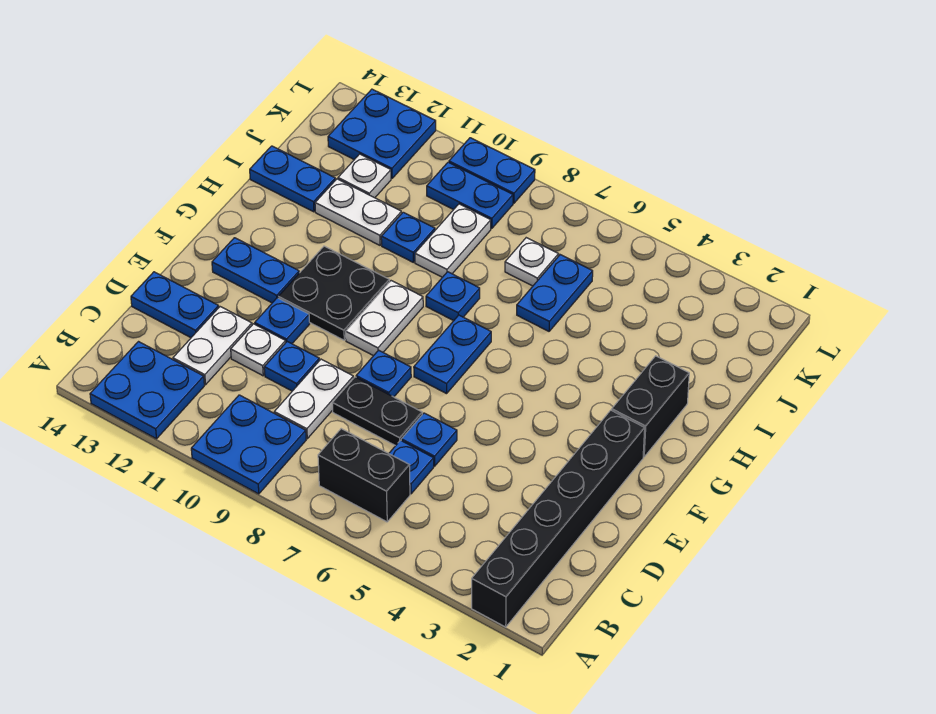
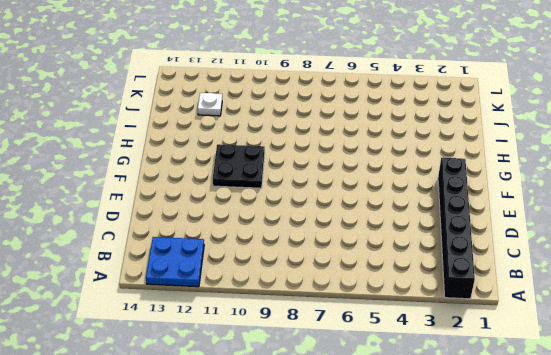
none -> blue plate A9:B10 level 1
none -> black brick B6:B7 level 1
none -> blue plate C6 level 1
none -> white plate C9:D9 level 1

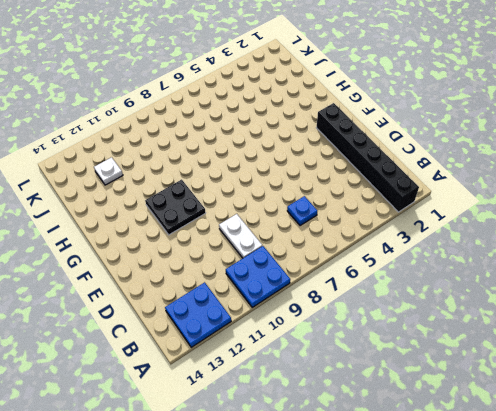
none -> black brick B6:B7 level 1
none -> white plate C12:D12 level 1
none -> blue plate D6 level 1
none -> black plate D7:D8 level 1

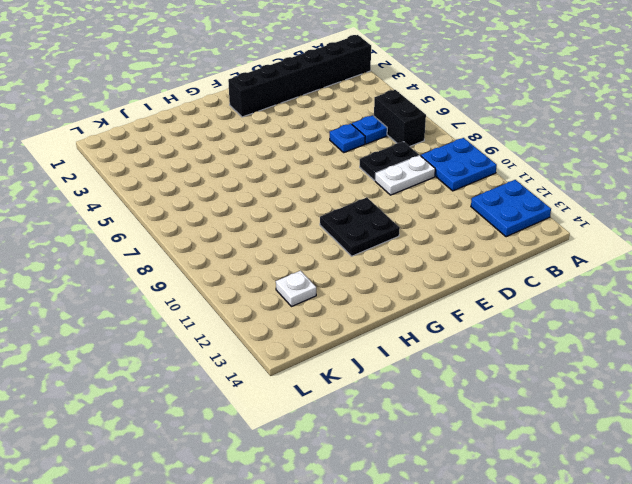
black plate C8:D8 level 1 -> black plate D7:D8 level 1
none -> white plate C12:D12 level 1
none -> blue plate D10 level 1
none -> white plate D11 level 1
none -> blue plate D13:D14 level 1

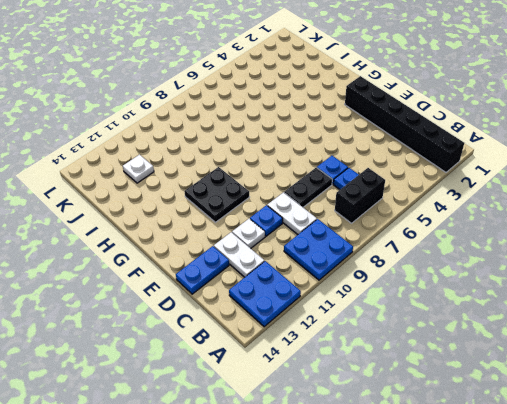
none -> blue plate E8 level 1
none -> blue plate E11 level 1
none -> blue plate F7:G7 level 1
none -> white plate F9:G9 level 1

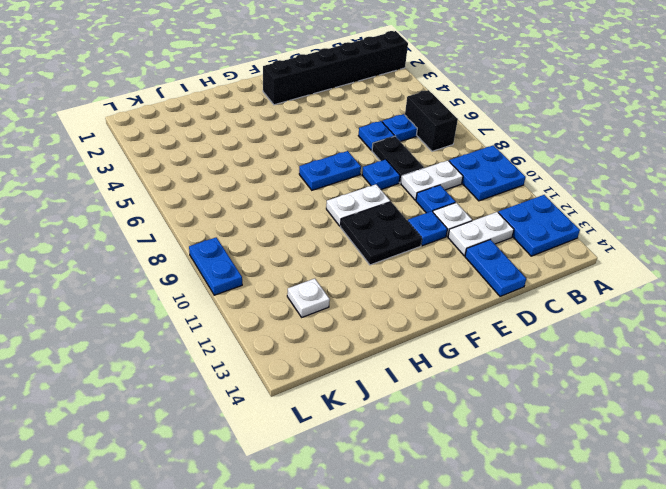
none -> blue plate F12:F13 level 1
none -> black brick G2:H2 level 1
none -> blue plate H8 level 1
none -> blue plate I6:J6 level 1

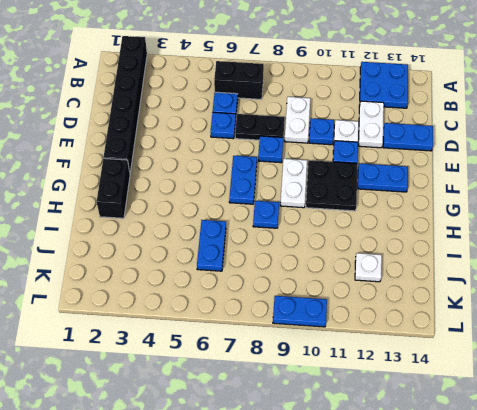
none -> blue plate A9:B10 level 1
none -> white plate I9:J9 level 1
none -> blue plate I10 level 1
none -> white plate I11:I12 level 1

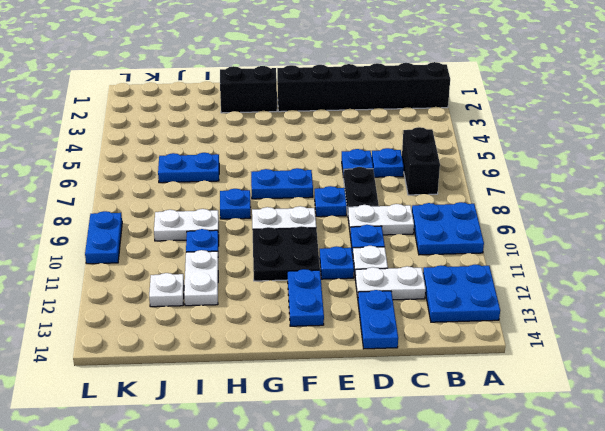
none -> blue plate I13:I14 level 1
none -> white plate J7 level 1
none -> blue plate K9:K10 level 1
none -> blue plate K12:L13 level 1

